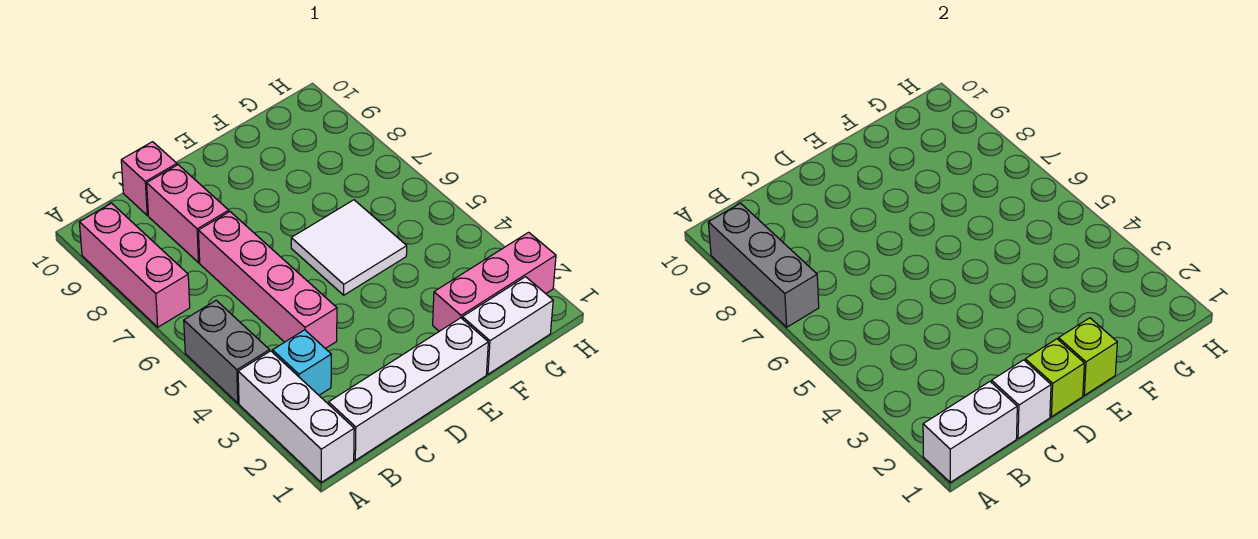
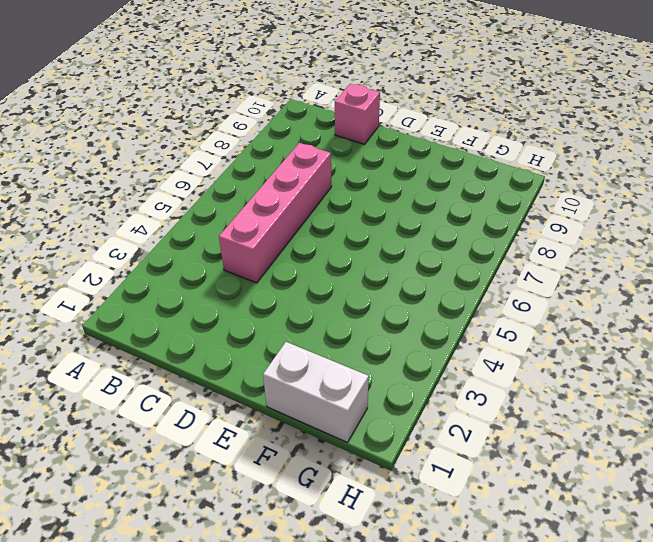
none -> white brick A1:A3 level 1
none -> grey brick A4:A5 level 1
none -> pink brick A7:A9 level 1

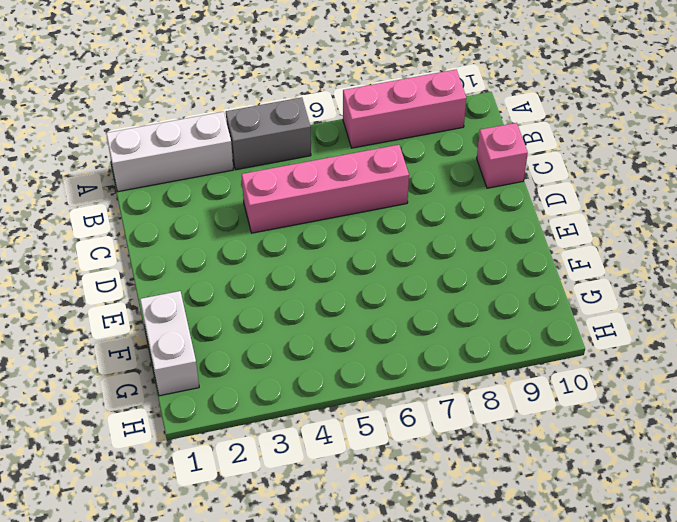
none -> white brick B1:E1 level 1
none -> cyan brick B3 level 1
none -> pink brick C8:C9 level 1

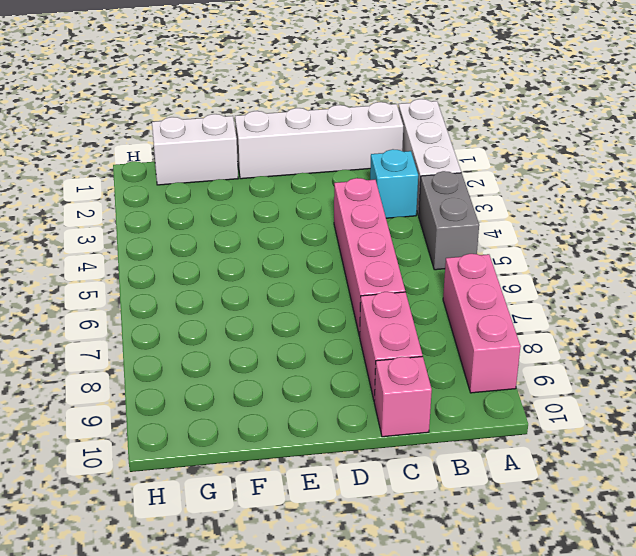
none -> white tile E5:F6 level 1
none -> pink brick F2:H2 level 1
none -> white brick A1:B1 level 2

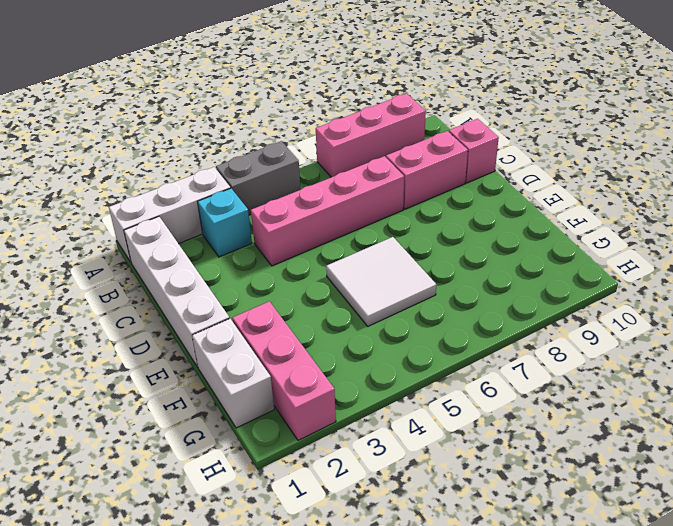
none -> white brick A1:B1 level 2
none -> grey brick A7:A9 level 2
none -> white brick C1 level 2

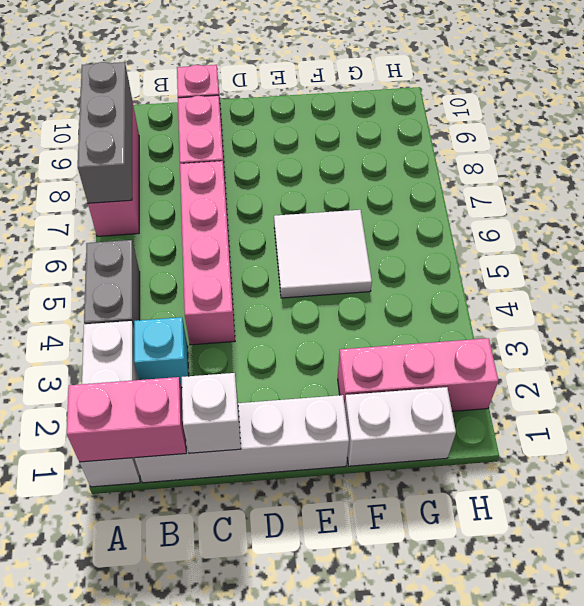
pink brick A1:B1 level 2 -> white brick A1:B1 level 2
none -> lime brick D1 level 2
none -> lime brick E1 level 2

